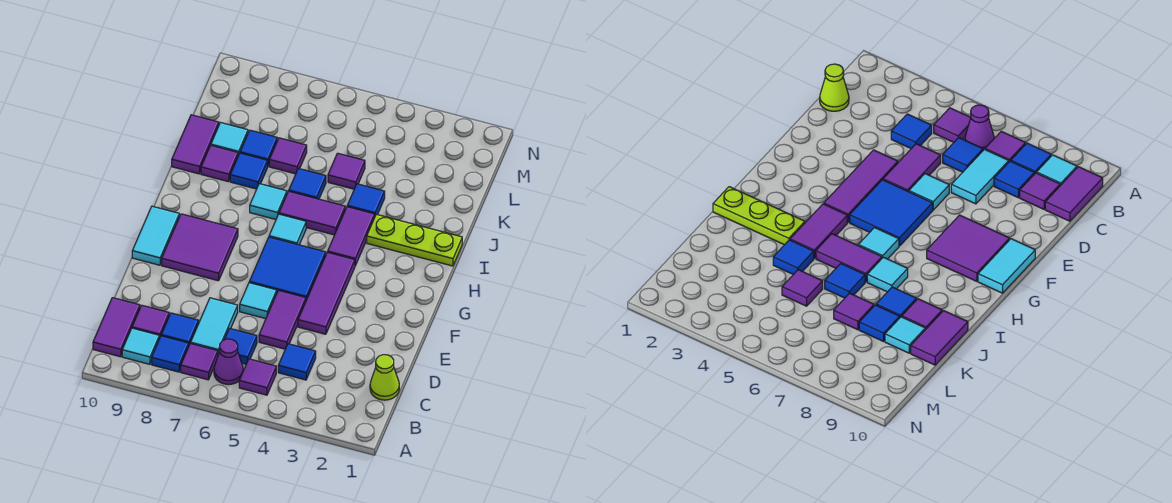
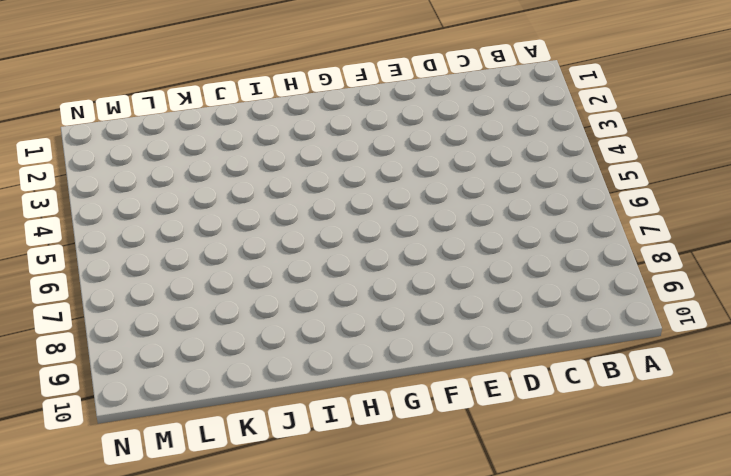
none -> purple tile B5 level 1
none -> purple cone B6 level 1
none -> purple tile B7 level 1
none -> blue tile B8 level 1

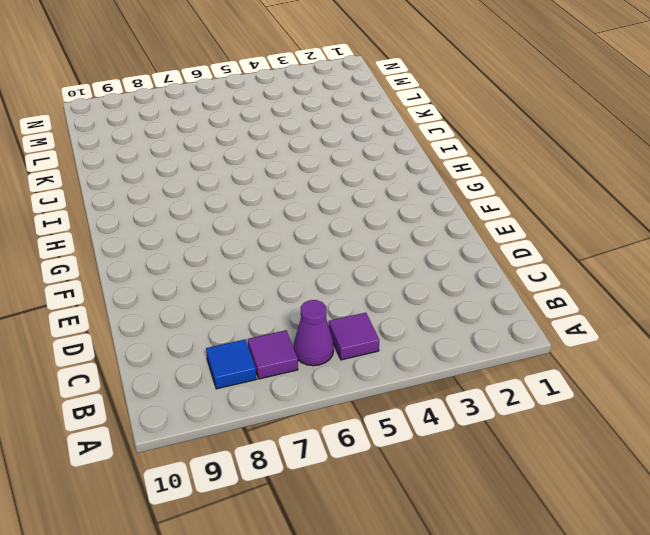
none -> cyan tile B9 level 1
none -> purple tile B10:C10 level 1
none -> lime cone C1 level 1
none -> blue tile C4 level 1

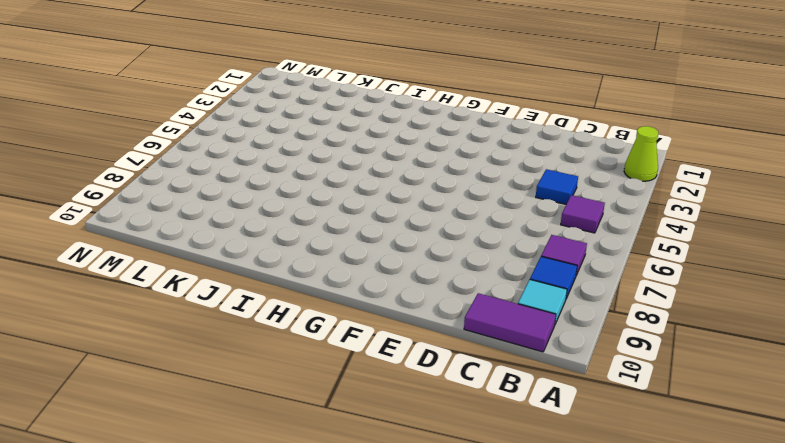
lime cone A2 level 1 -> lime cone C1 level 1
none -> purple cone B6 level 1
none -> blue tile C6 level 1
none -> cyan tile C7:D7 level 1
none -> blue tile C8 level 1

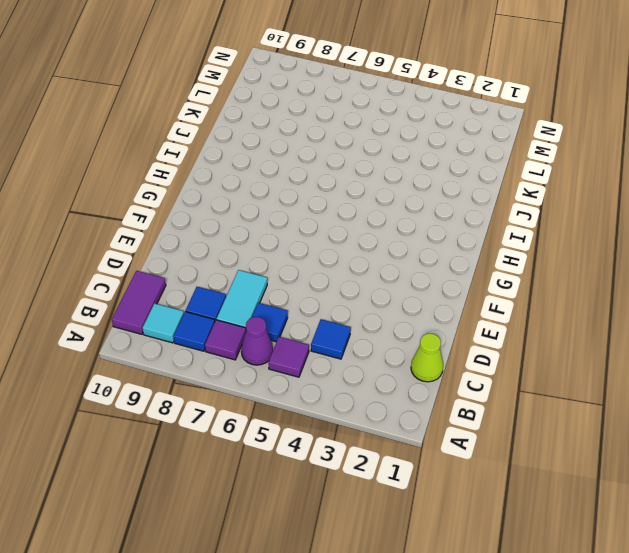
none -> purple tile C9 level 1
none -> purple tile D5:E5 level 1
none -> purple tile E4:G4 level 1
none -> cyan tile E6 level 1

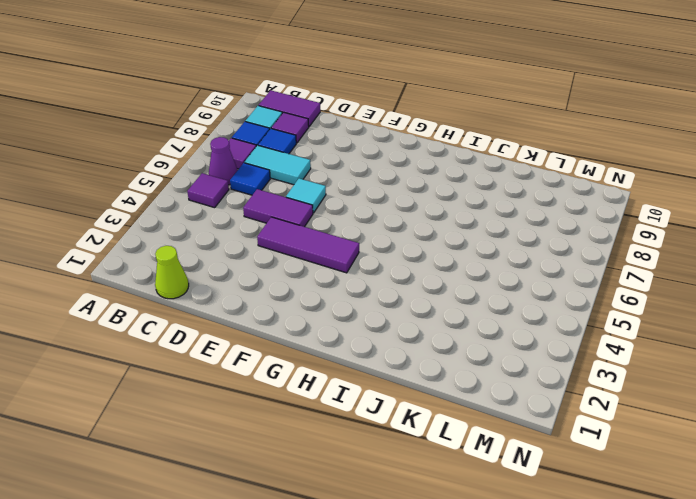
none -> blue tile C4 level 1
none -> blue tile F5:G6 level 1
none -> purple tile F8:G9 level 1
none -> cyan tile F10:G10 level 1

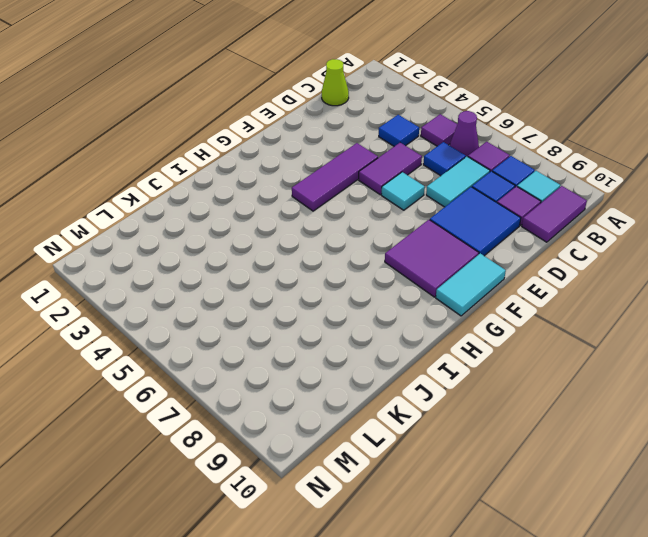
blue tile D8:E9 level 1 -> blue tile F5:G6 level 1
none -> purple tile H4:I4 level 1
none -> cyan tile H6 level 1
none -> lime plate I1:I3 level 1
none -> purple tile I5:I6 level 1

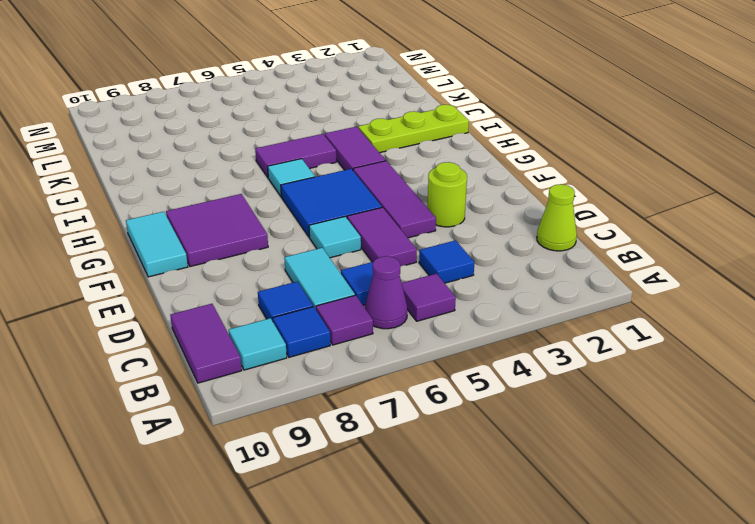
lime round brick E3 level 1 -> none
none -> purple tile C9 level 1
none -> cyan tile I7 level 1
none -> blue tile J4 level 1
none -> blue tile J6 level 1

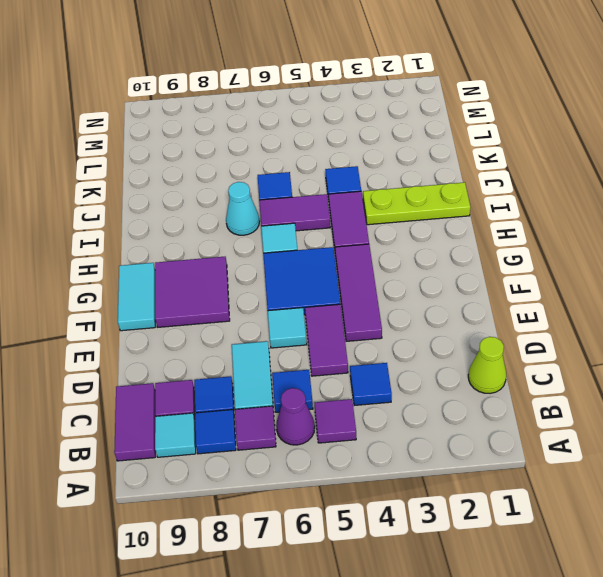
cyan cone I7 level 1 -> cyan tile I7 level 1
none -> blue tile J8 level 1
none -> purple tile J9 level 1
none -> purple tile J10:K10 level 1
none -> purple tile K5 level 1

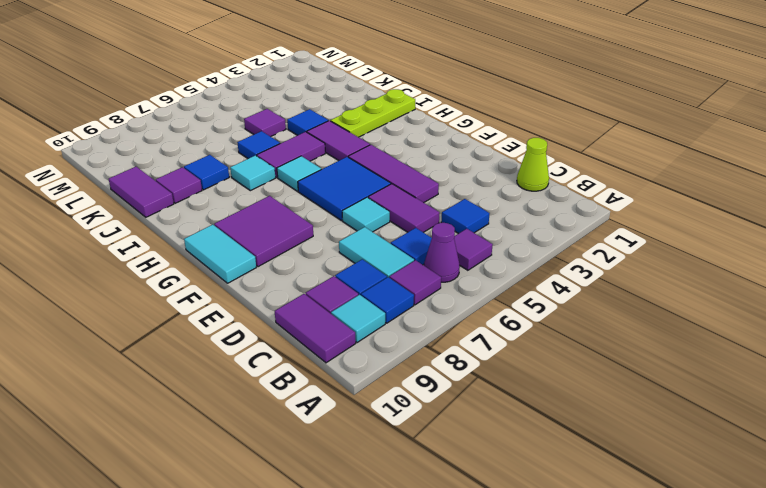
none -> purple tile K7 level 1
none -> blue tile K8 level 1
none -> cyan tile K9 level 1

